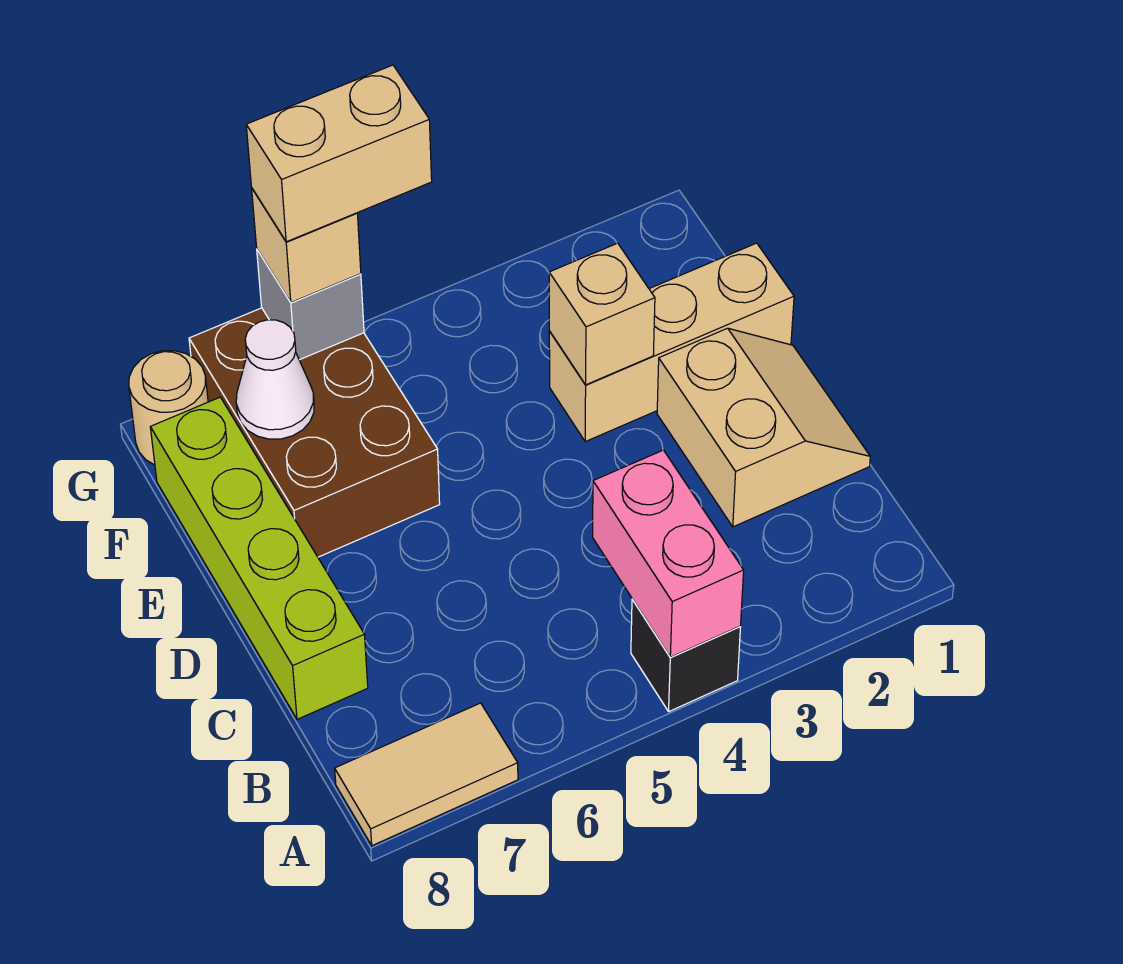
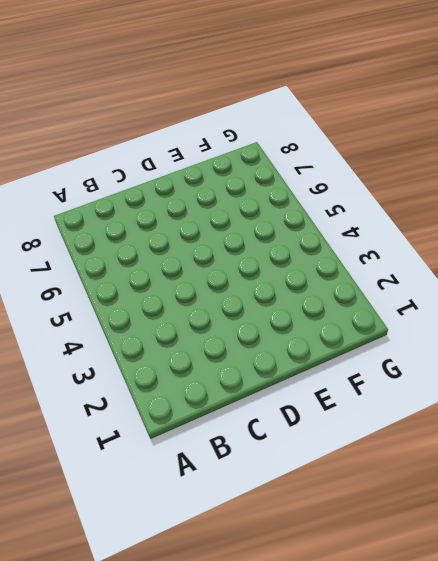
none -> black brick A4 level 1
none -> tan tile A7:A8 level 1
none -> tan slope C1:D2 level 1 top 2

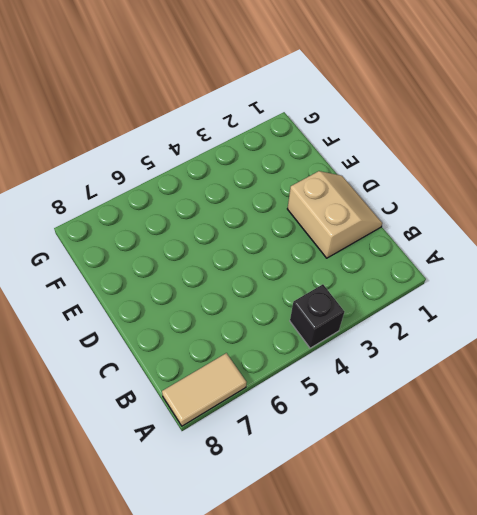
none -> lime brick C8:F8 level 1
none -> tan brick E1:E3 level 1
none -> brown brick E6:G7 level 1

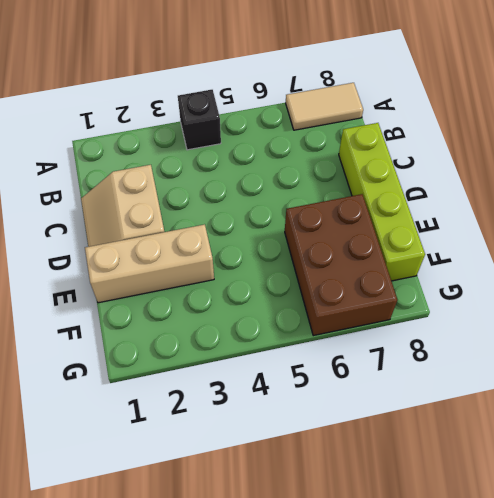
none -> tan round brick G8 level 1
none -> pink brick A4:B4 level 2
none -> tan brick E3 level 2

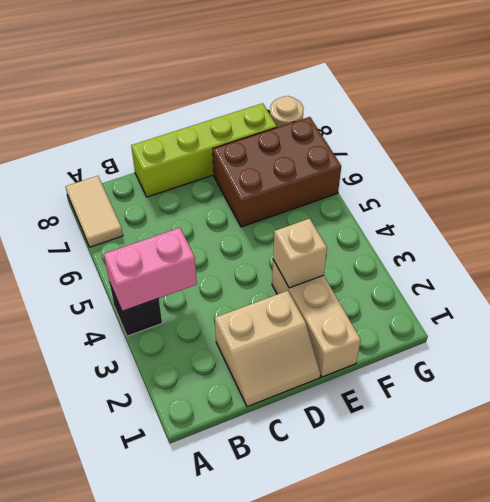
none -> white cone F7 level 2
none -> grey brick G6 level 2
none -> tan brick G6 level 3

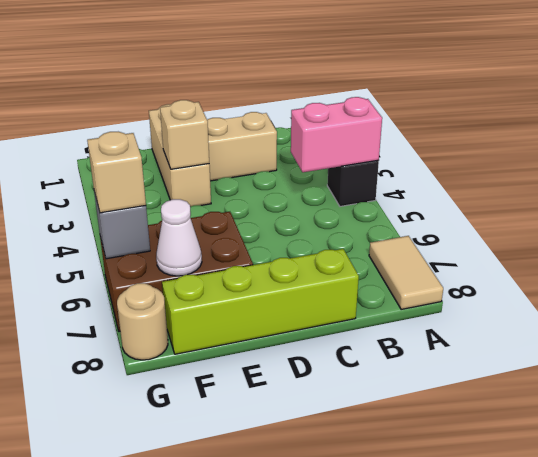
none -> tan brick G5:G6 level 4

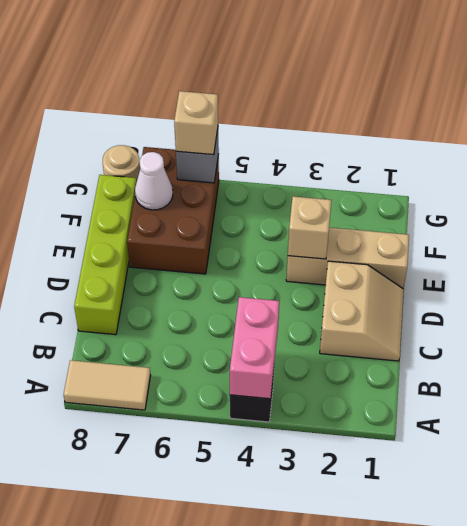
none -> tan brick G5:G6 level 4

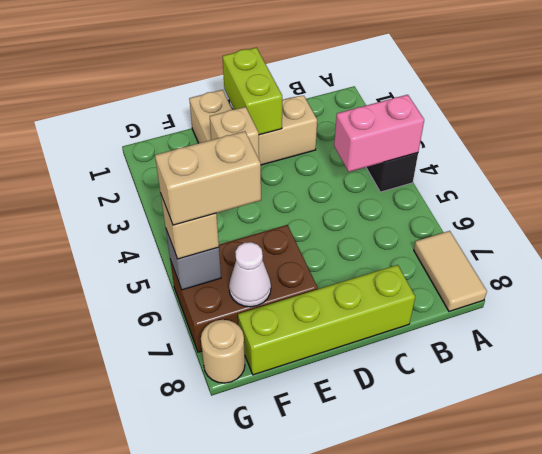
lime brick D1:D2 level 2 -> none
tan brick F6:G6 level 4 -> tan brick G5:G6 level 4

